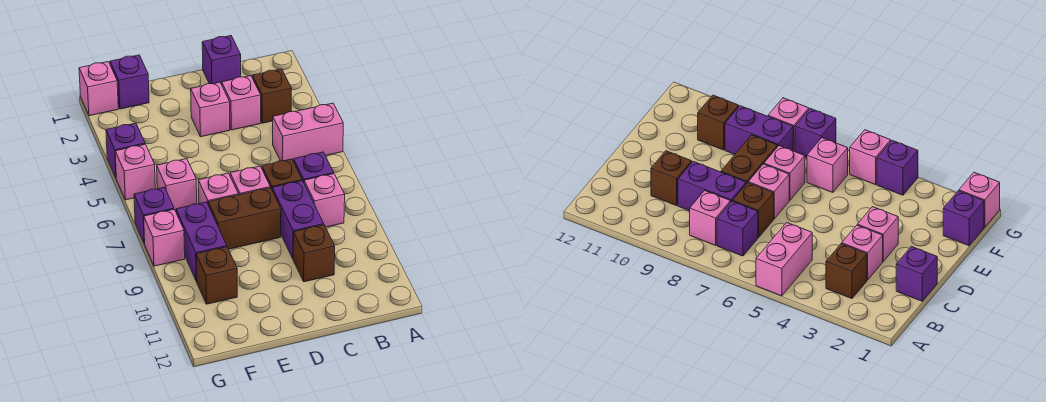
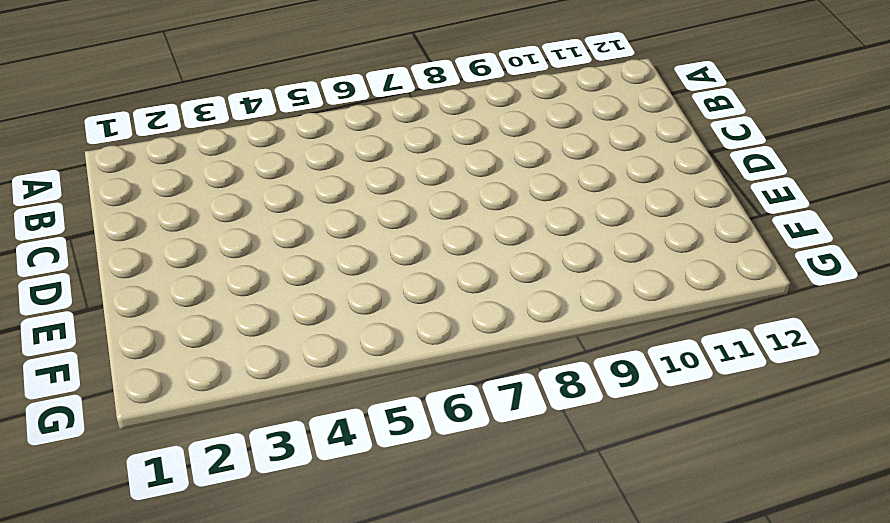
none -> pink brick A5:B5 level 1
none -> brown brick B3 level 1
none -> purple brick B7 level 1

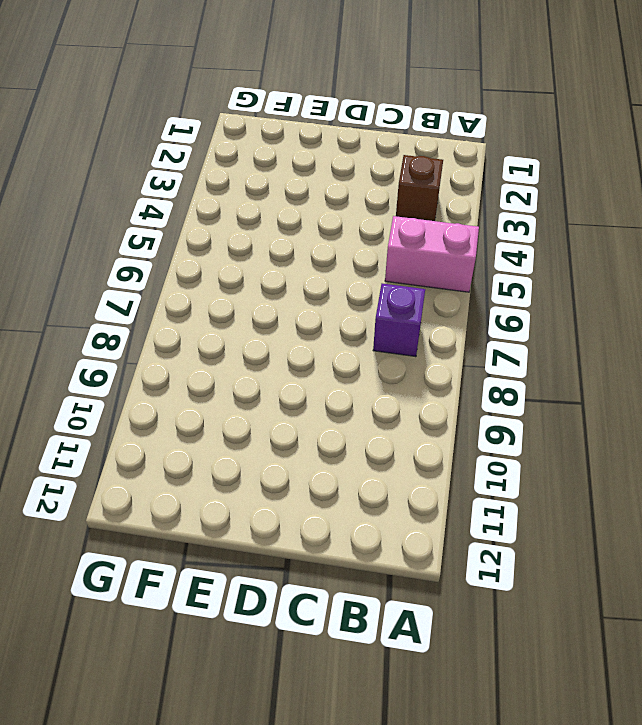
none -> pink brick B8 level 1
none -> purple brick C1 level 1
none -> pink brick C3 level 1

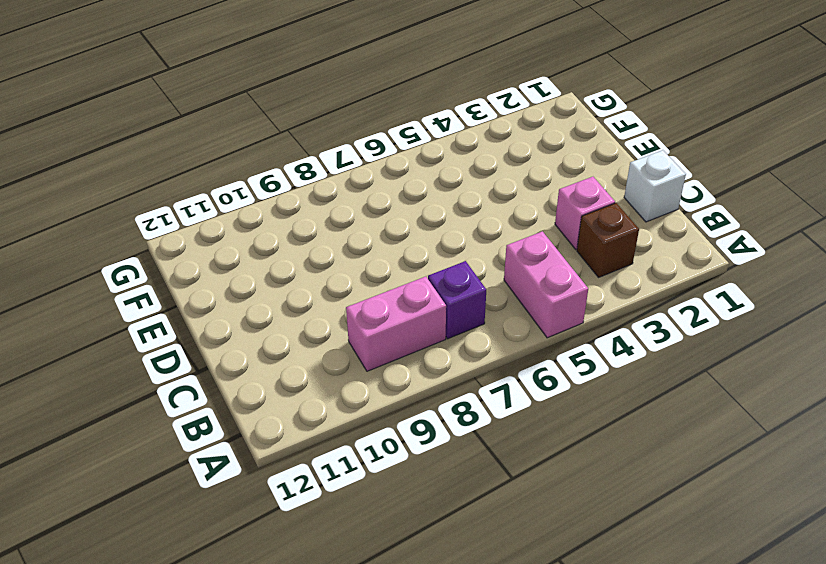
pink brick B8:B9 level 1 -> pink brick B8 level 1
white brick C1 level 1 -> purple brick C1 level 1
none -> brown brick C7 level 1
none -> purple brick C8:C9 level 1
none -> brown brick C10 level 1

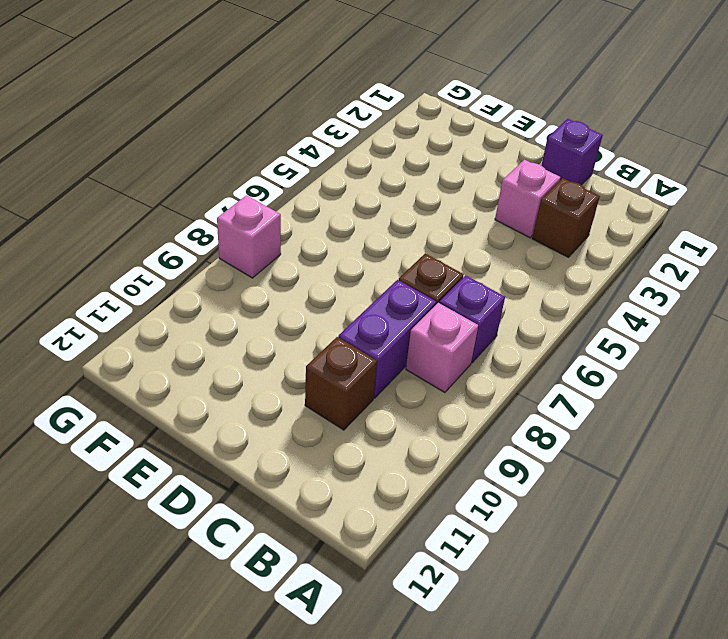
none -> pink brick A5:B5 level 1
none -> pink brick D3 level 1
none -> pink brick D7 level 1

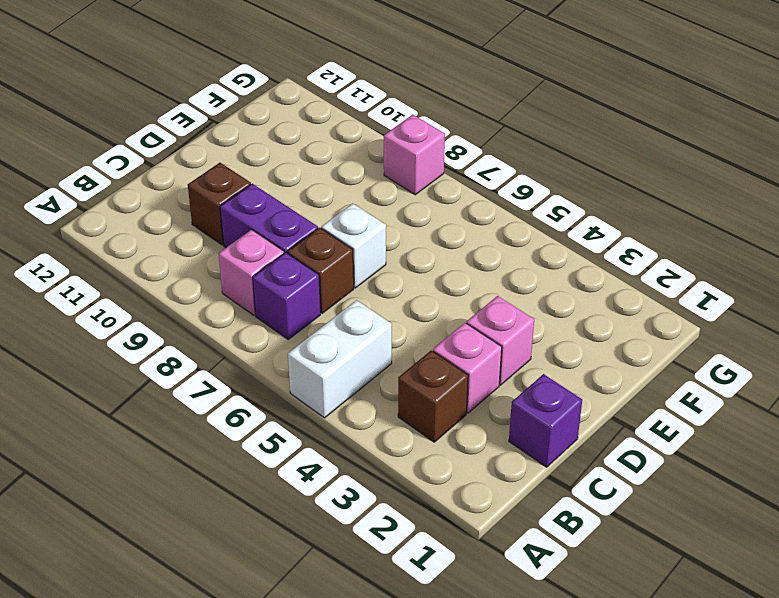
white brick A5:B5 level 1 -> pink brick A5:B5 level 1
white brick D7 level 1 -> pink brick D7 level 1
none -> brown brick D8:E8 level 1
none -> pink brick E7 level 1
none -> purple brick F1 level 1

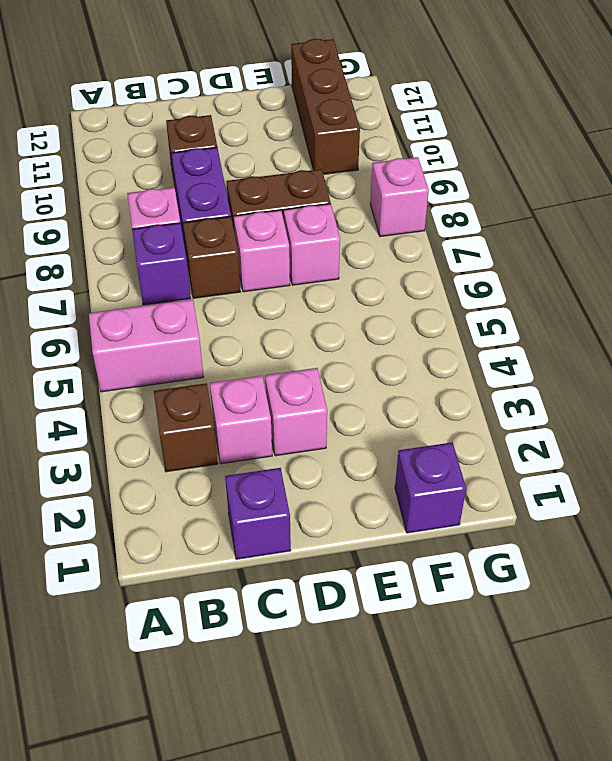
brown brick F10:F12 level 1 -> brown brick F10 level 1
none -> pink brick F6 level 1
none -> purple brick F8:F9 level 1
none -> pink brick G1 level 1

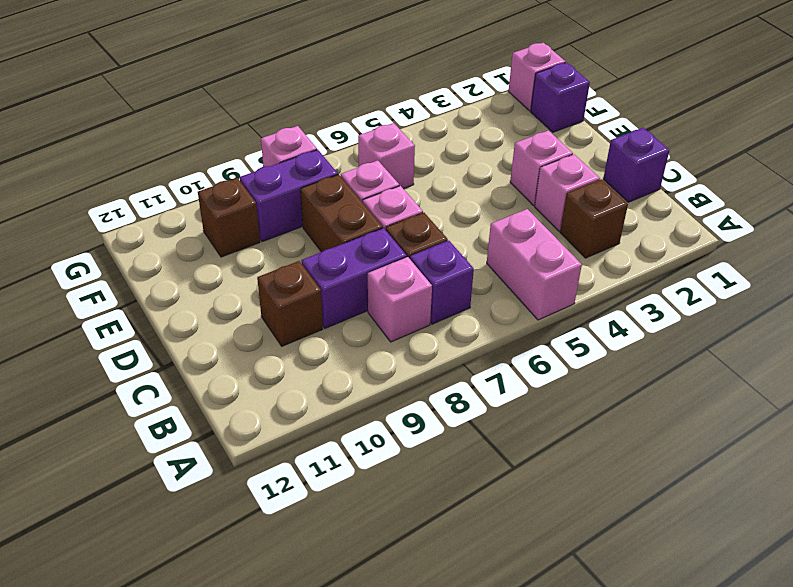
none -> purple brick G4 level 1
none -> pink brick G5 level 1
none -> purple brick G7 level 1

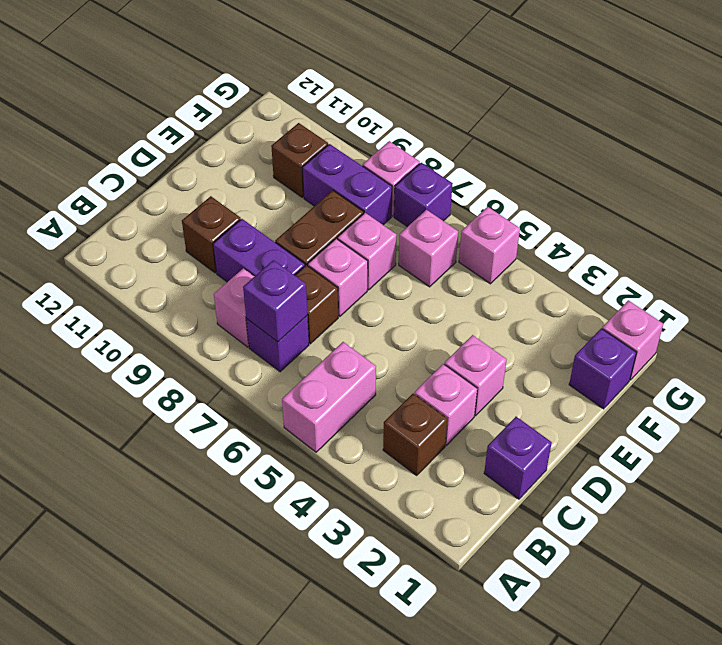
purple brick B7 level 2 -> purple brick G4 level 1

